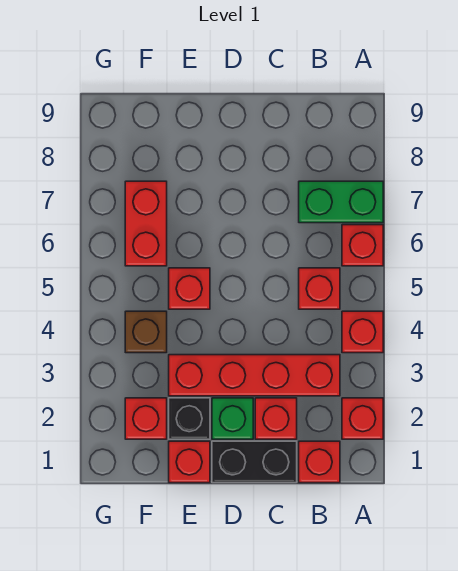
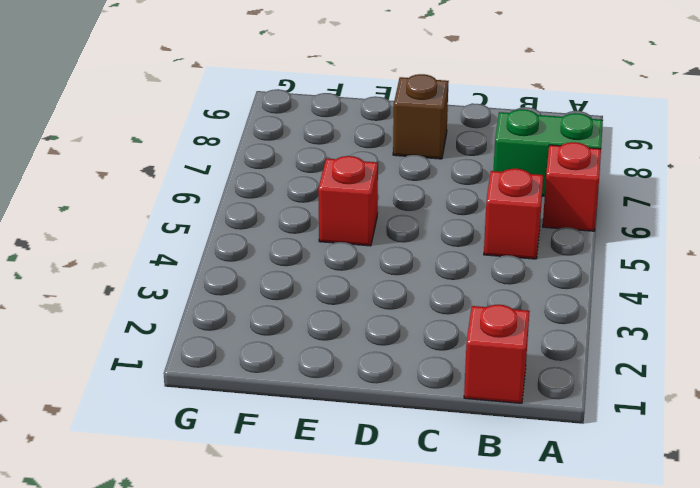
brown brick D8 level 1 -> brown brick F4 level 1
none -> red brick A2 level 1
none -> red brick A4 level 1
none -> red brick B3:E3 level 1

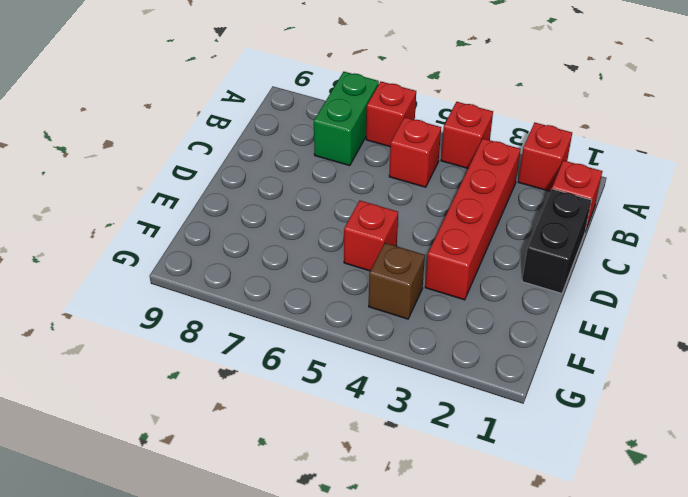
none -> red brick C2 level 1
none -> green brick D2 level 1
none -> red brick E1 level 1

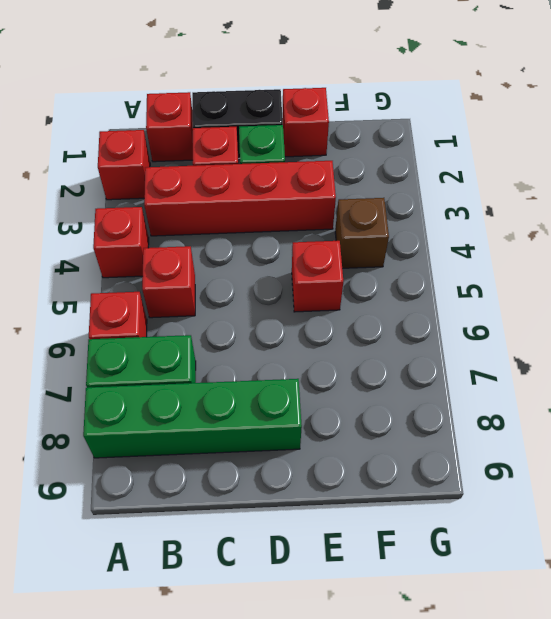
green brick A8:D8 level 1 -> none
none -> black brick E2 level 1
none -> red brick F2 level 1
none -> red brick F6:F7 level 1

